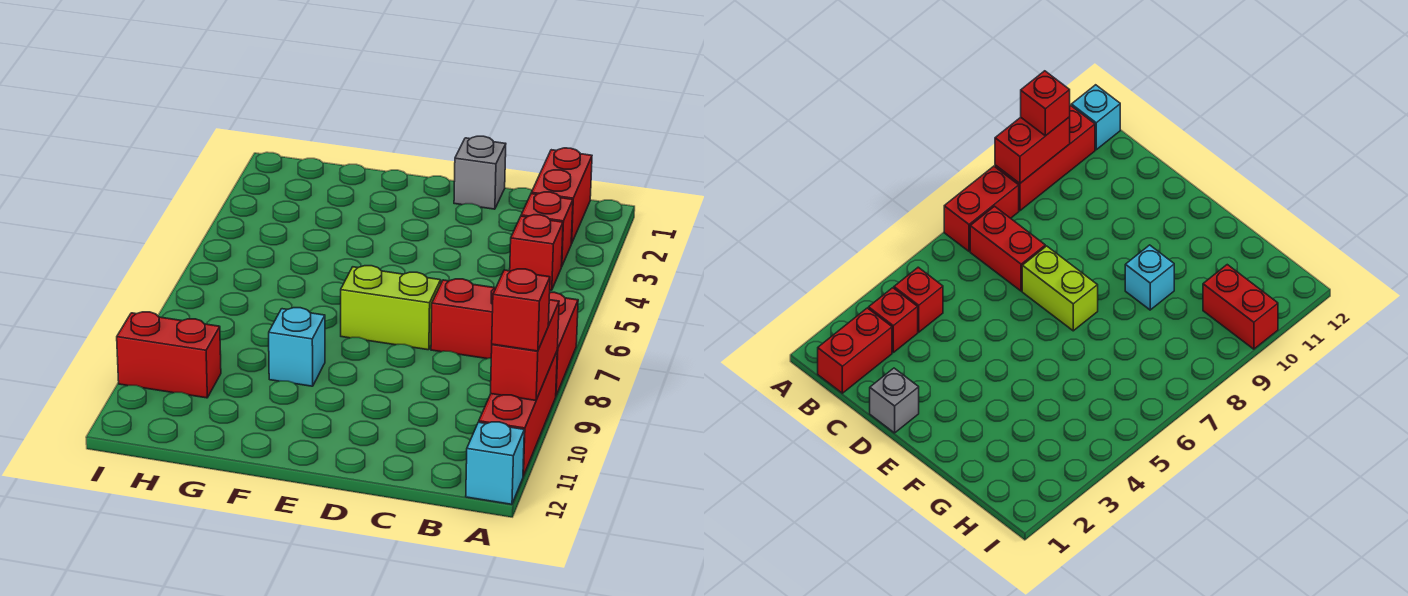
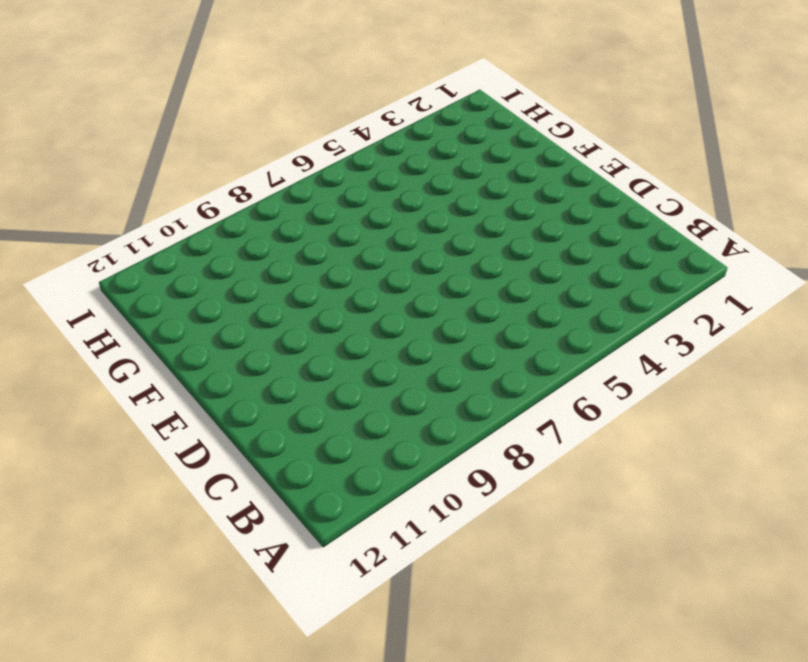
none -> red brick A7:A8 level 1
none -> red brick A9:A11 level 1
none -> cyan brick A12 level 1

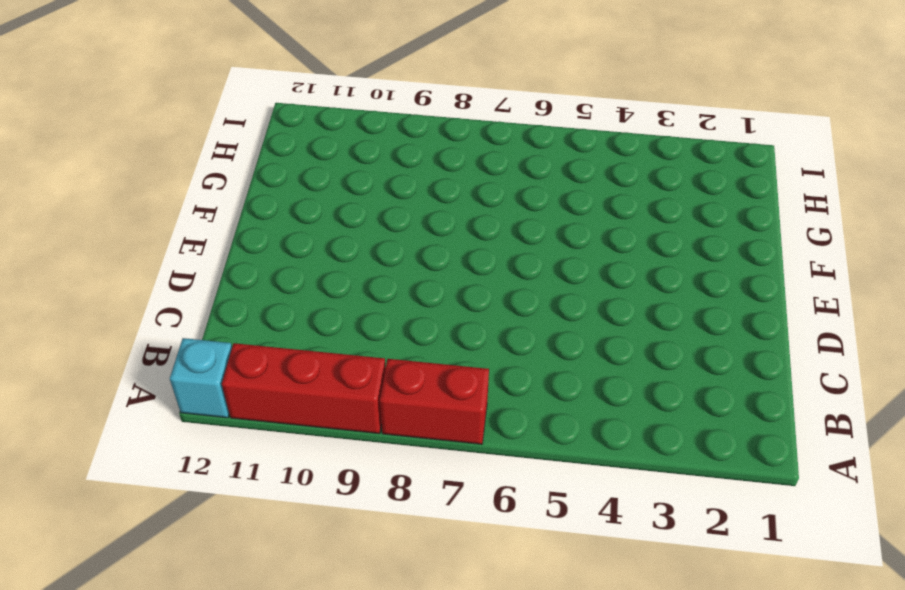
none -> red brick B1:B2 level 1
none -> red brick B3 level 1
none -> red brick B4 level 1

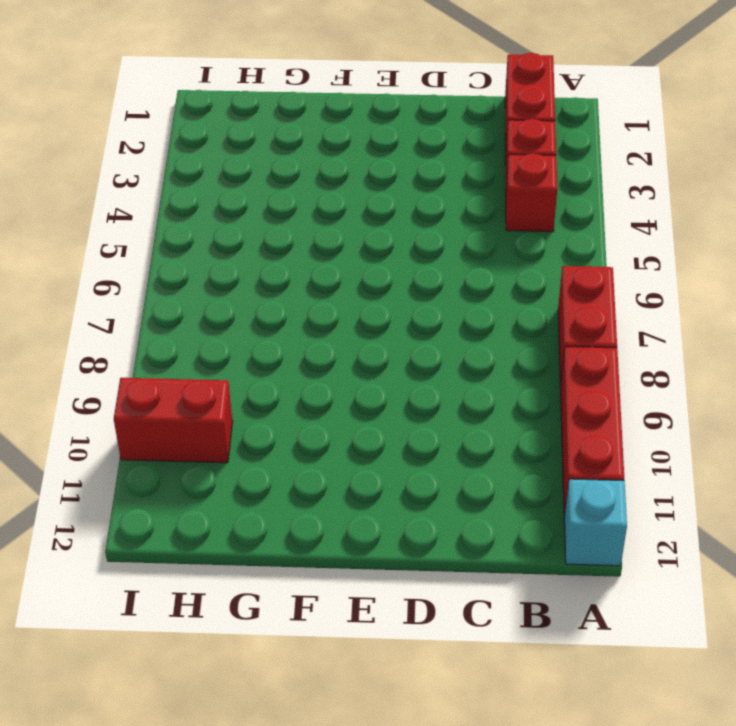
none -> red brick B7:C7 level 1
none -> grey brick D1 level 1
none -> lime brick D7:E7 level 1

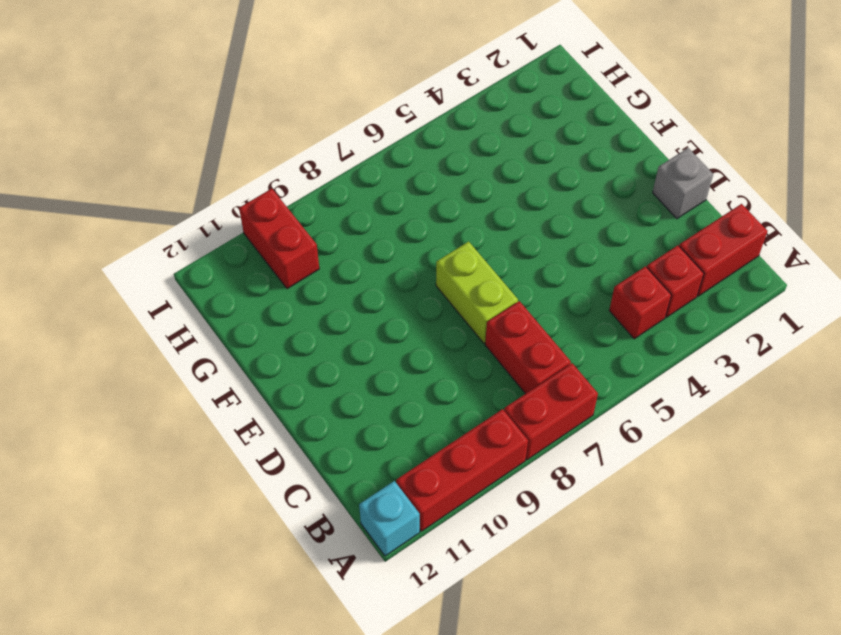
none -> cyan brick F9 level 1
none -> red brick A9:A10 level 2
none -> red brick A10 level 3

